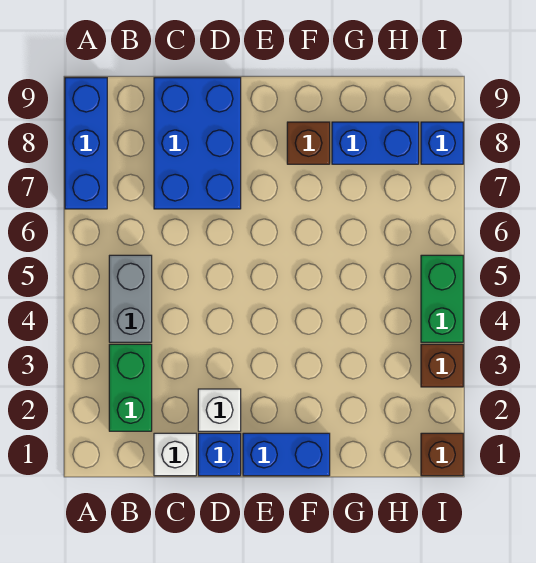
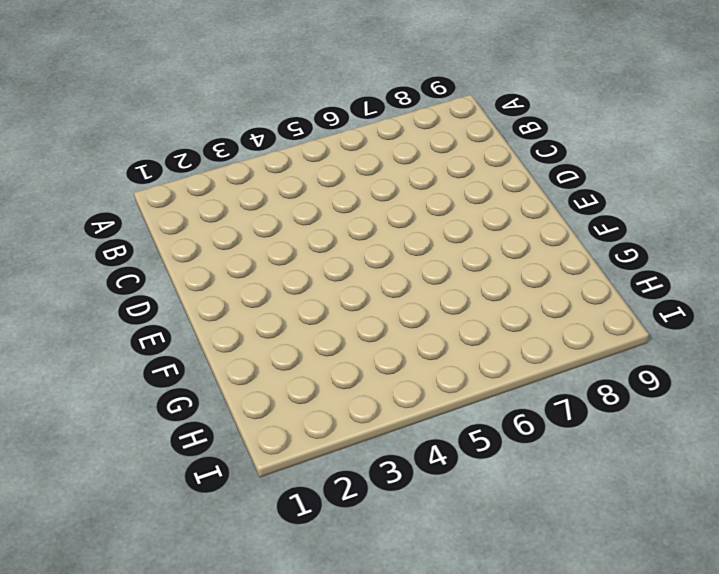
none -> blue brick A7:A9 level 1
none -> green brick B2:B3 level 1
none -> grey brick B4:B5 level 1

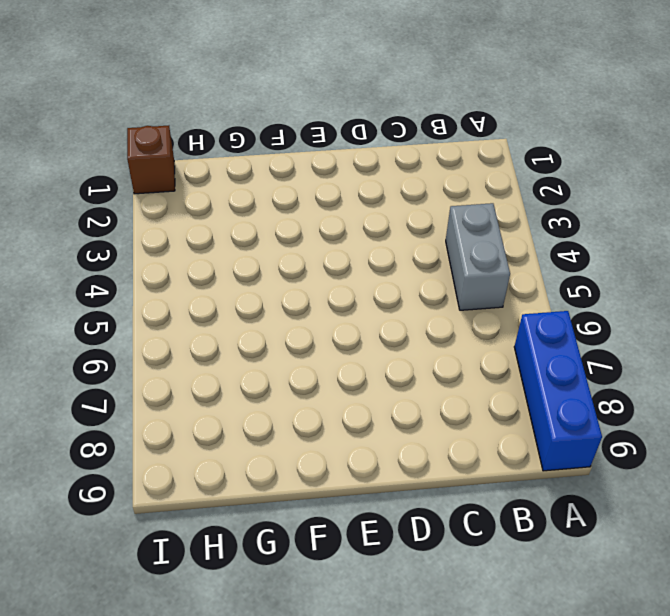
none -> green brick B2:B3 level 1
none -> white brick C1 level 1
none -> blue brick C7:D9 level 1

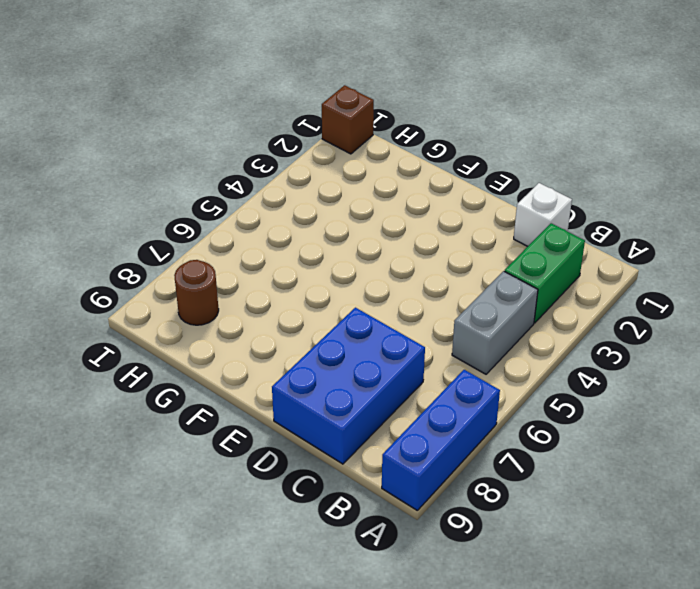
brown round brick H8 level 1 -> blue brick G8:H8 level 1
none -> blue brick D1 level 1
none -> white brick D2 level 1
none -> blue brick E1:F1 level 1

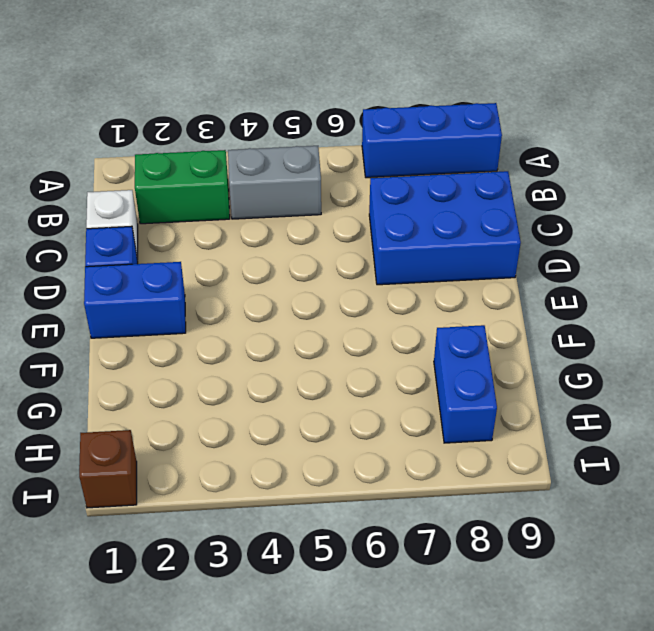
blue brick E1:E2 level 1 -> blue brick E1:F1 level 1
none -> white brick D2 level 1
none -> brown brick F8 level 1
none -> brown brick I3 level 1

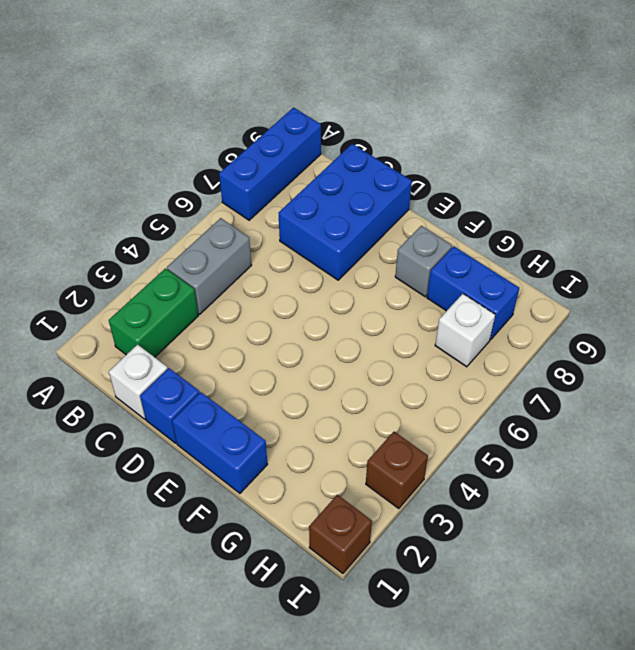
grey brick F8 level 1 -> brown brick F8 level 1
white brick H7 level 1 -> white brick D2 level 1
none -> green brick I4:I5 level 1
none -> blue brick I8 level 1

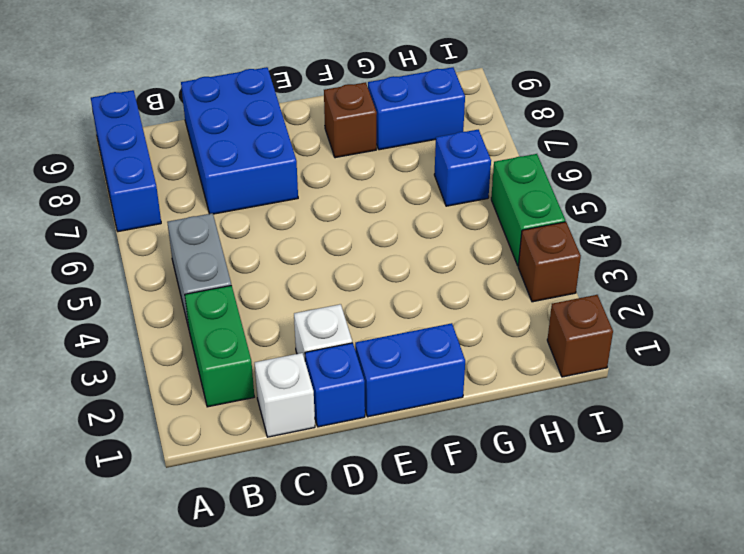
blue brick H6 level 1 -> blue brick I8 level 1

